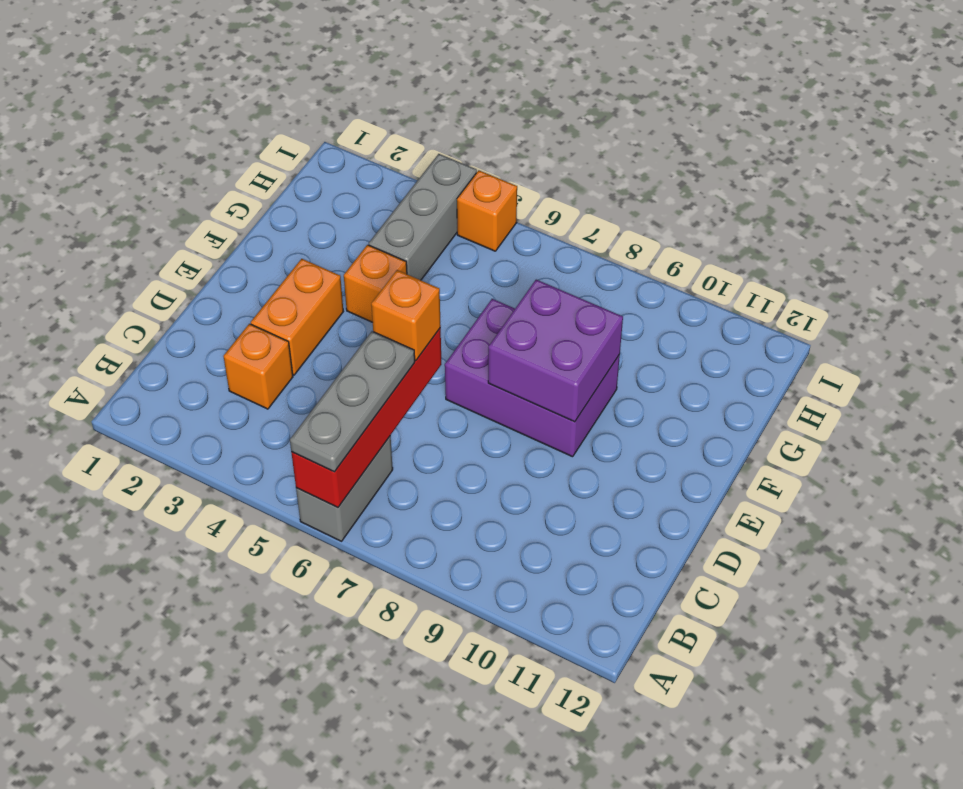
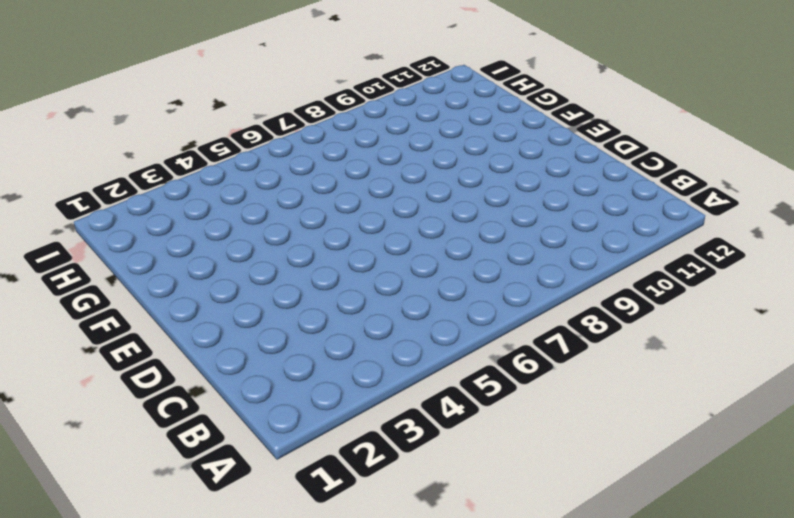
none -> grey brick A6:B6 level 1
none -> orange brick C3 level 1

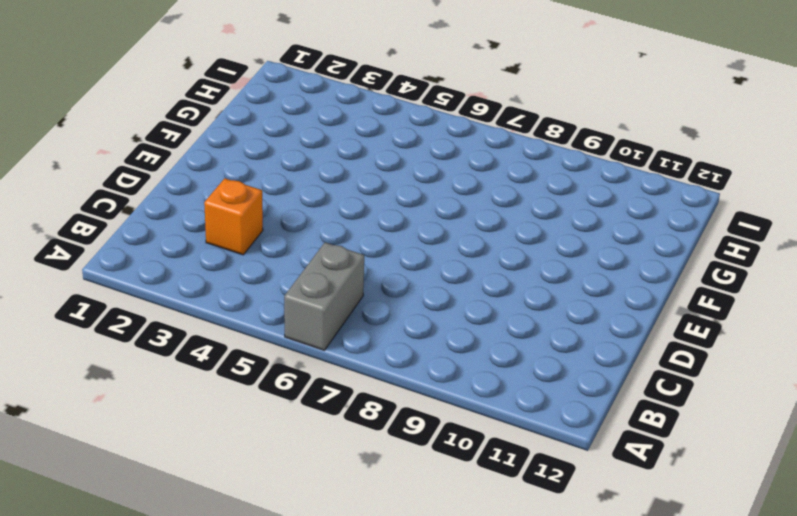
none -> orange brick D3:E3 level 1
none -> purple brick E7:F9 level 1

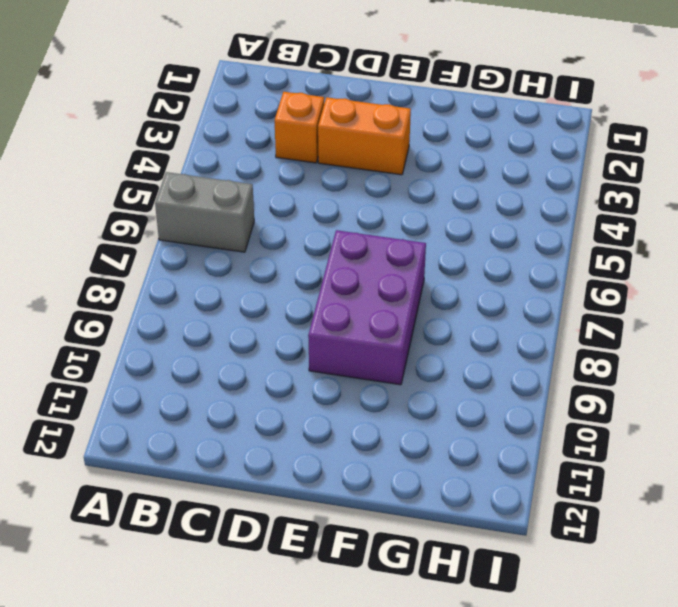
none -> orange brick F4 level 1
none -> grey brick G4:I4 level 1

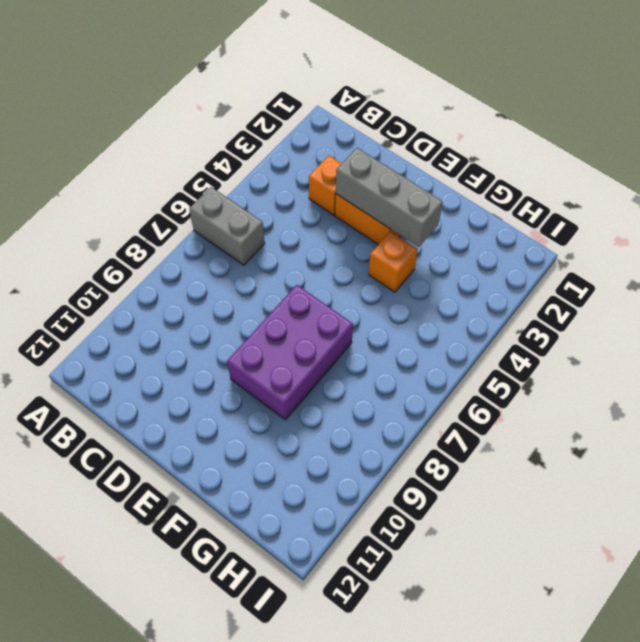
grey brick D3:F3 level 2 -> grey brick G4:I4 level 1
none -> orange brick I5 level 1
none -> red brick A6:D6 level 2

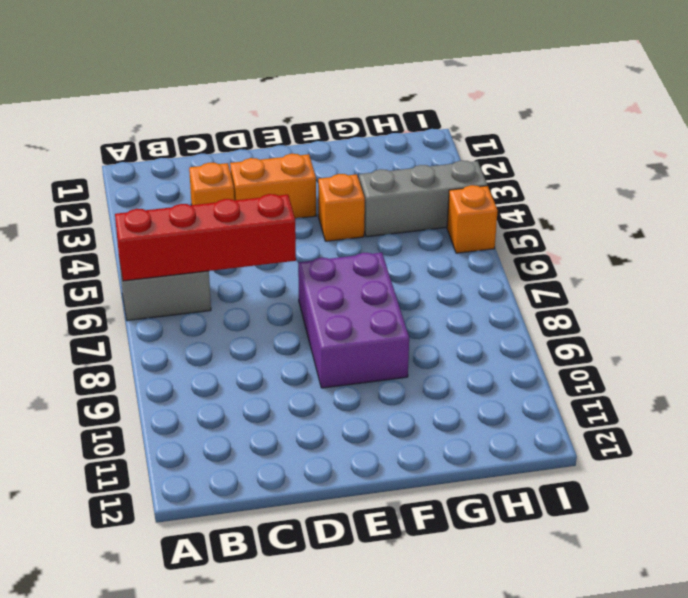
none -> purple brick E8:F9 level 2
none -> grey plate A6:C6 level 3

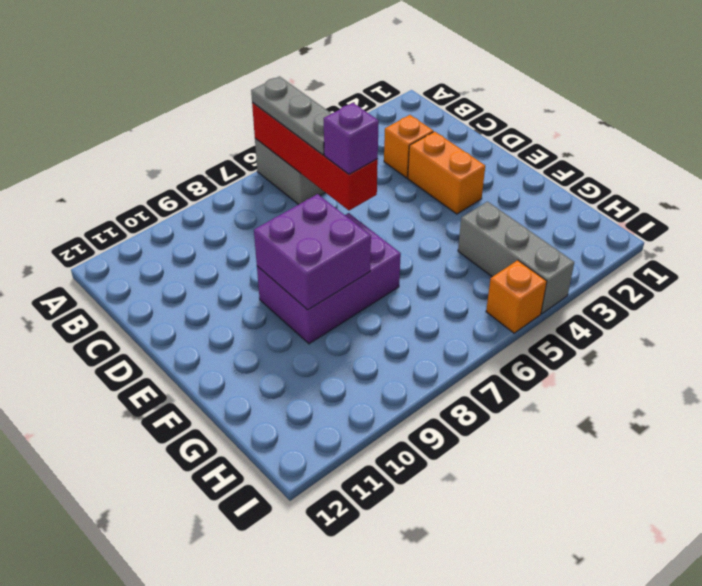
purple brick D6 level 3 -> orange brick D6 level 3
none -> orange brick F4 level 1

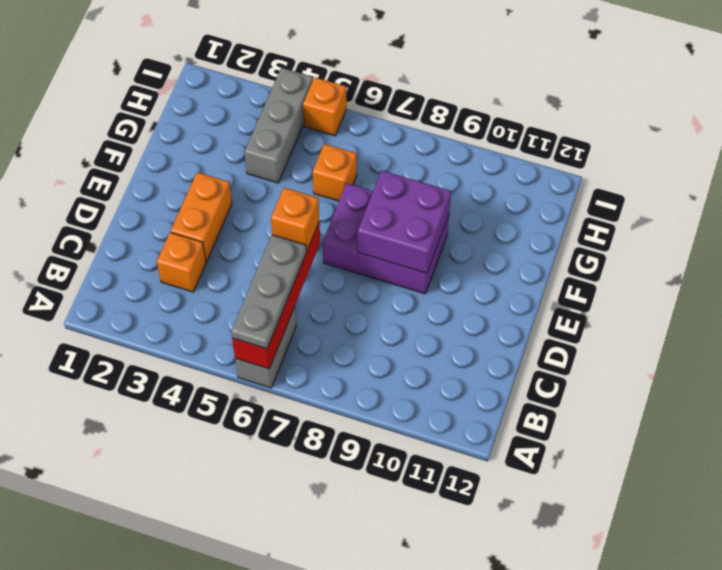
orange brick G6 level 1 -> orange brick F4 level 1

